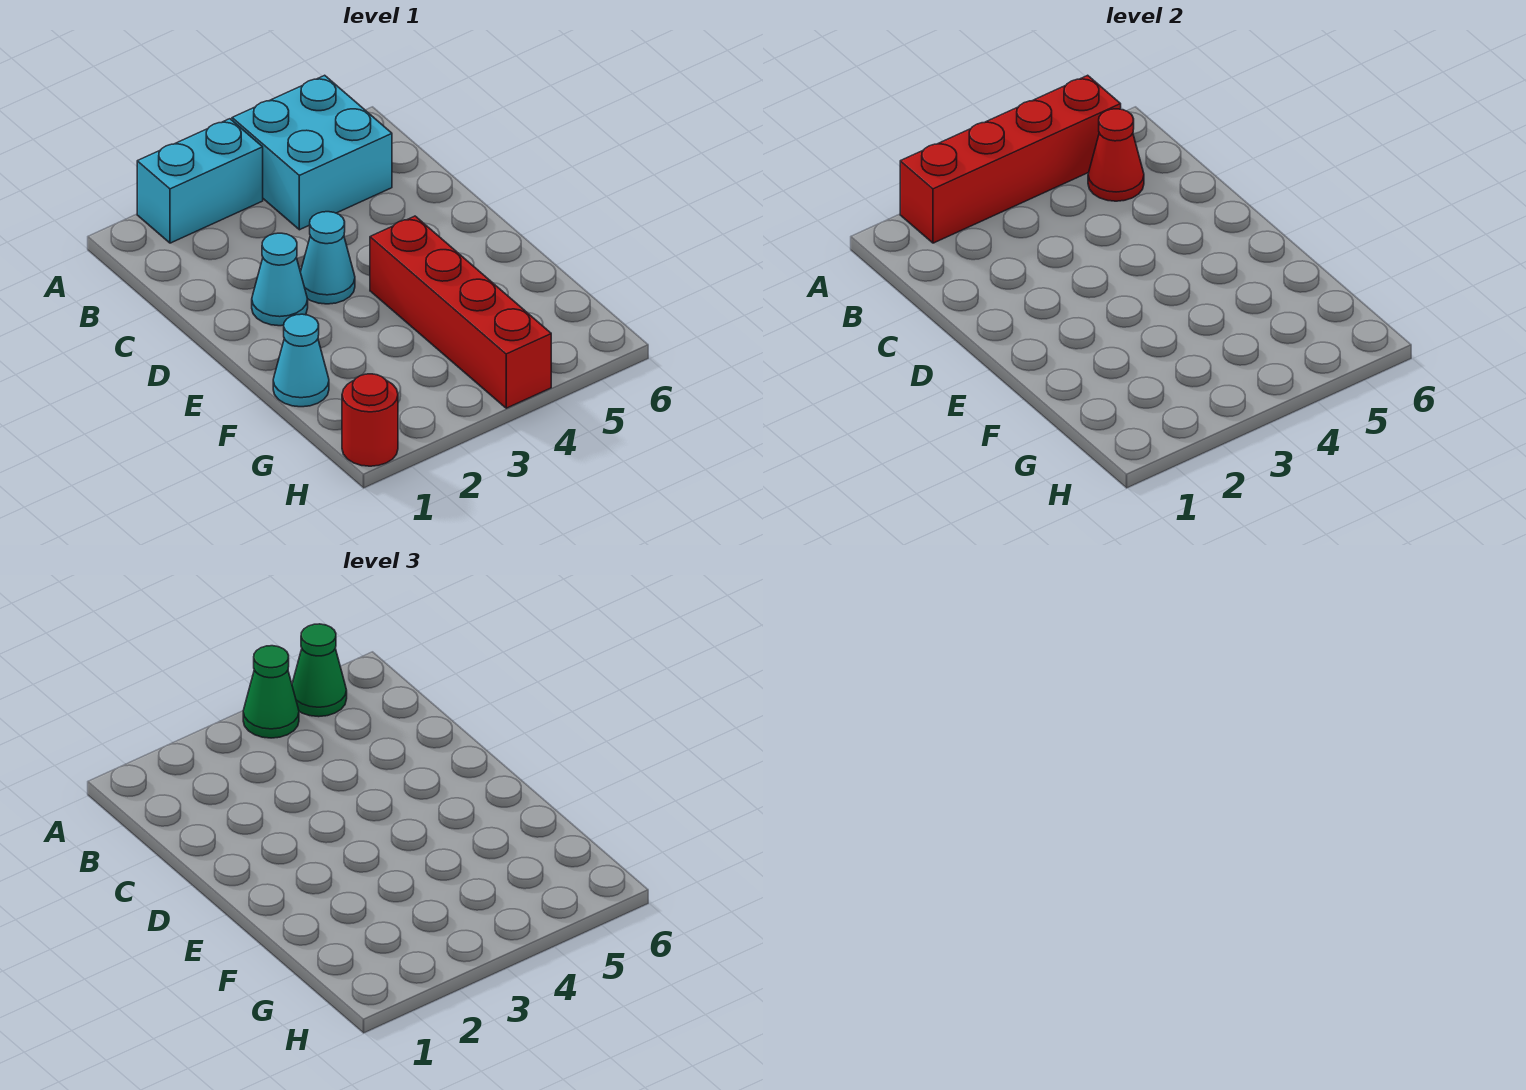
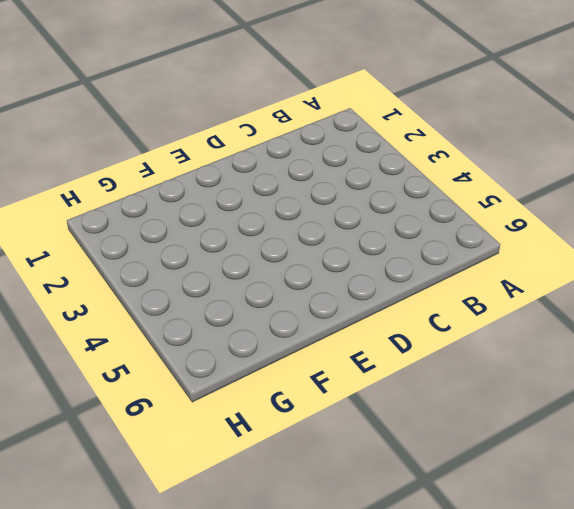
none -> cyan brick A2:A3 level 1
none -> cyan brick A4:B5 level 1

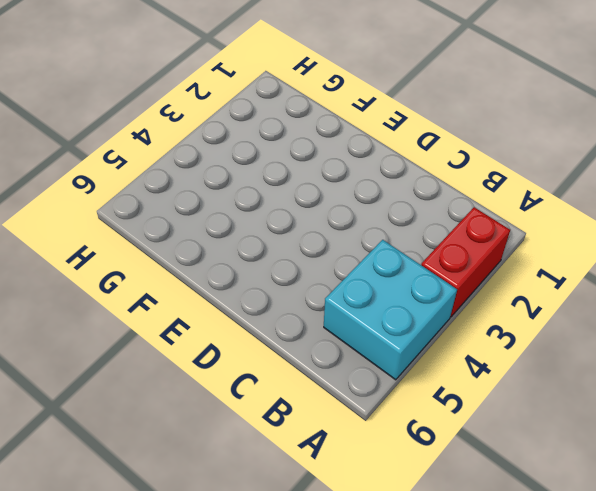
red brick A2:A3 level 1 -> cyan brick A2:A3 level 1
none -> cyan cone D2 level 1
none -> cyan cone D3 level 1

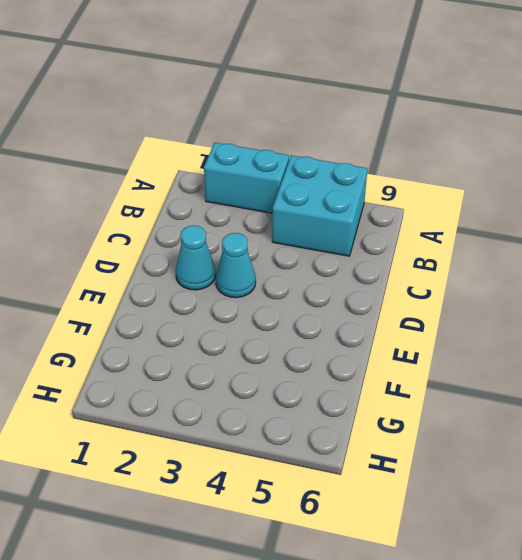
none -> red brick E4:H4 level 1
none -> cyan cone F1 level 1

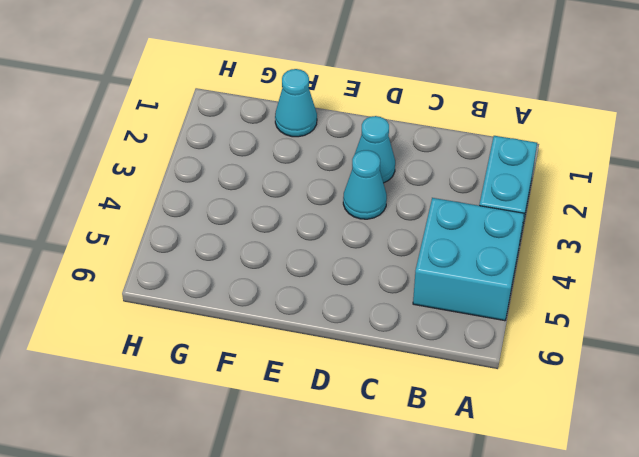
none -> red brick E4:H4 level 1
none -> red round brick H1 level 1

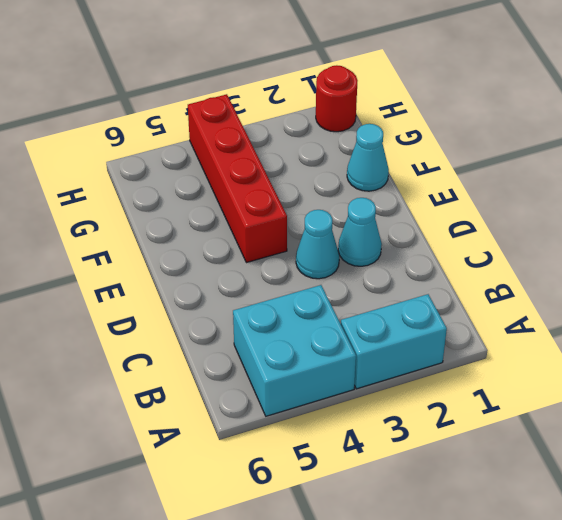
none -> red brick A2:A5 level 2
none -> red cone B5 level 2

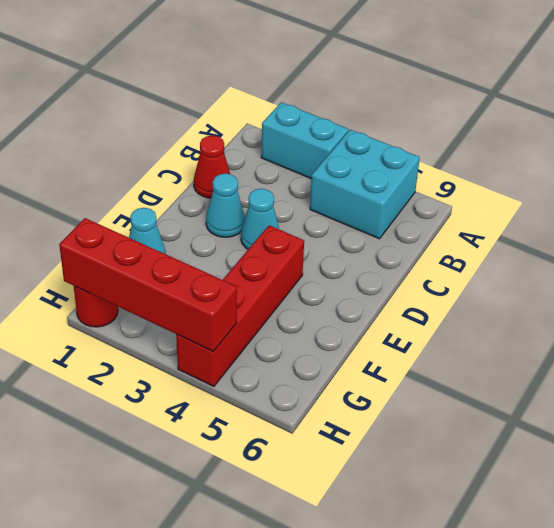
red cone C1 level 1 -> red cone B5 level 2
red brick H1:H4 level 2 -> red brick A2:A5 level 2
none -> green cone A4 level 3
none -> green cone A5 level 3

